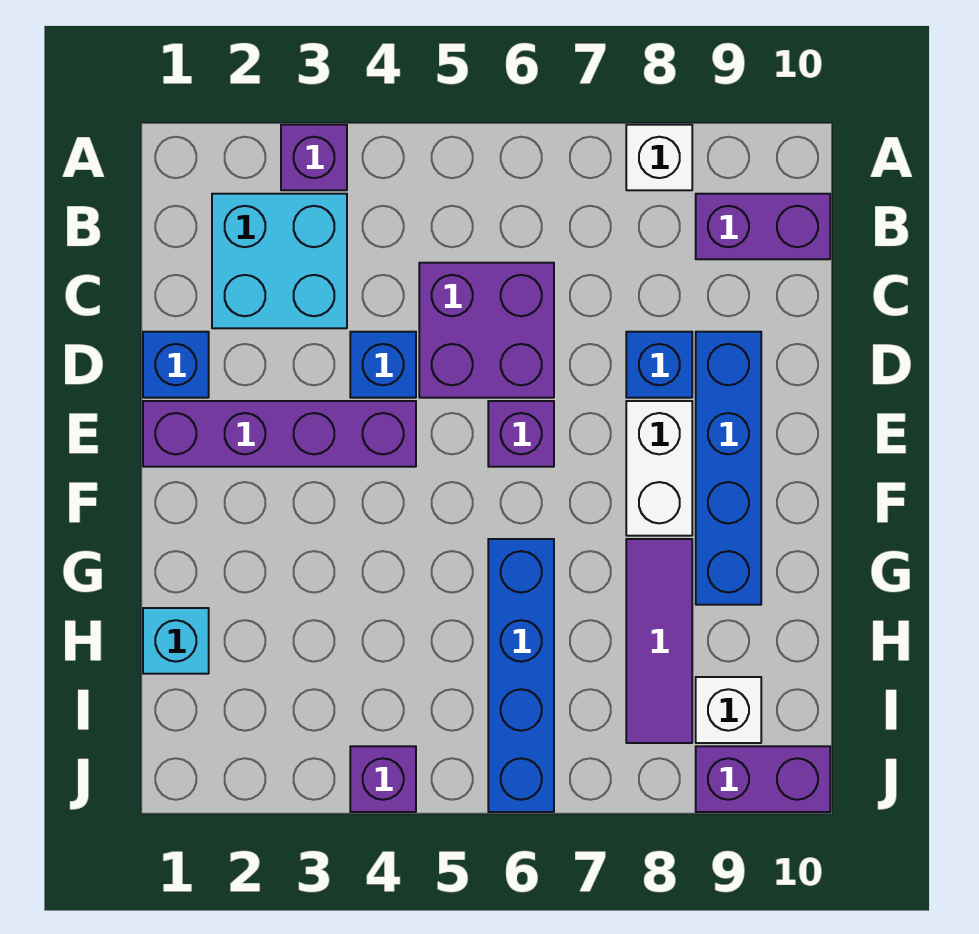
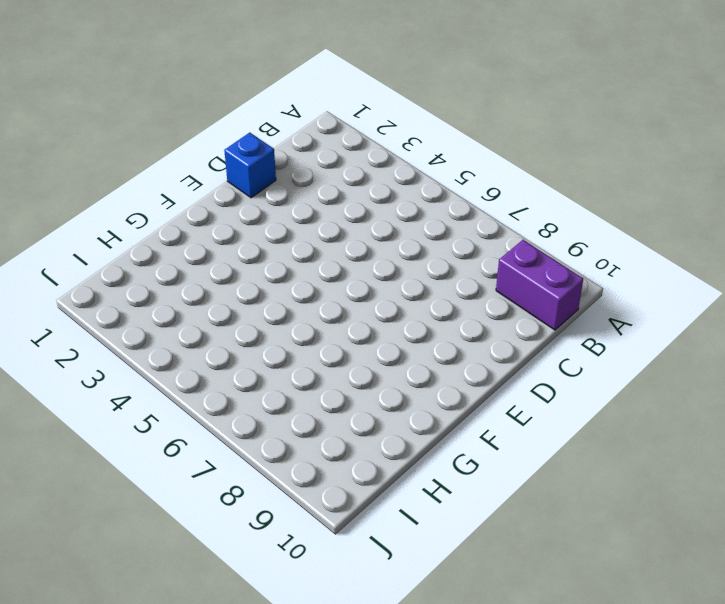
none -> purple brick A3 level 1
none -> white brick A8 level 1
none -> cyan brick B2:C3 level 1

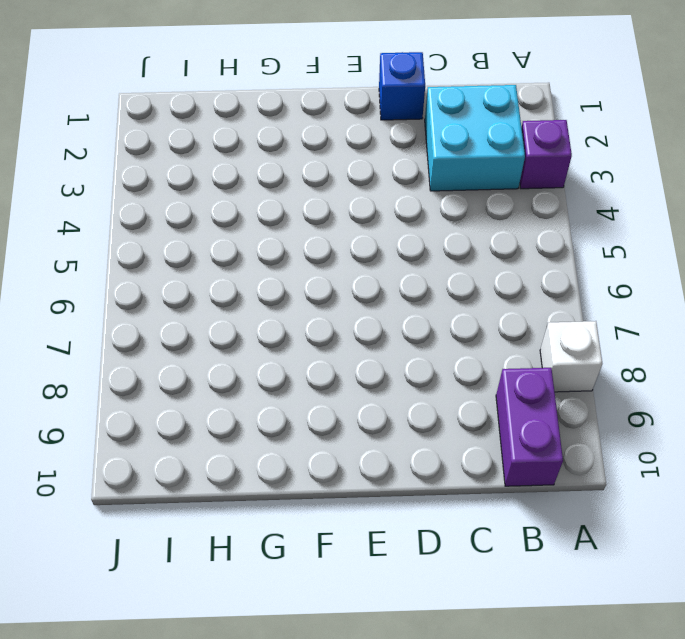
none -> purple brick C5:D6 level 1
none -> blue brick D4 level 1
none -> blue brick D8 level 1

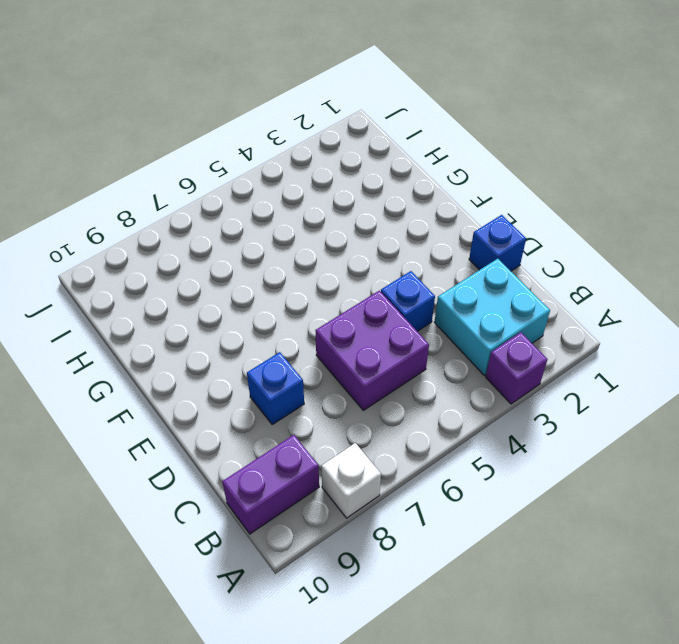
none -> blue brick D9:G9 level 1
none -> purple brick E1:E4 level 1
none -> purple brick E6 level 1

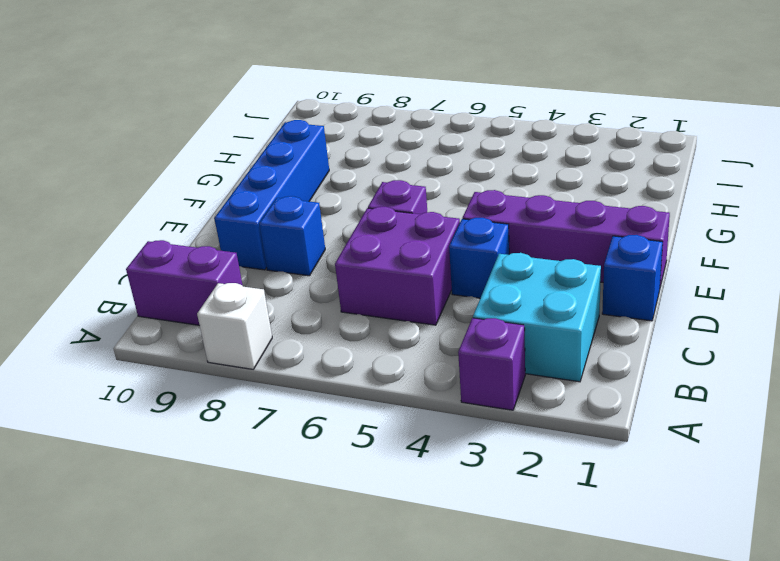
none -> white brick E8:F8 level 1
none -> blue brick G6:J6 level 1
none -> purple tile G8:I8 level 1

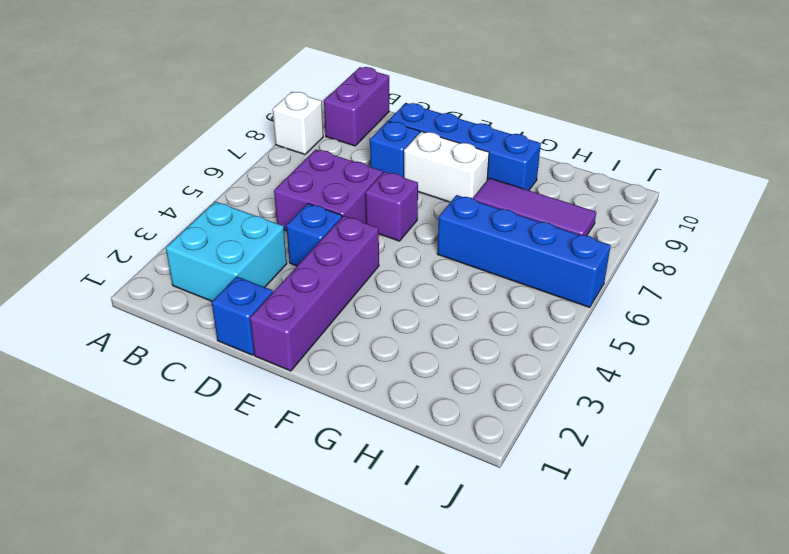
none -> purple brick A3 level 1
none -> cyan brick H1 level 1
none -> white brick I9 level 1

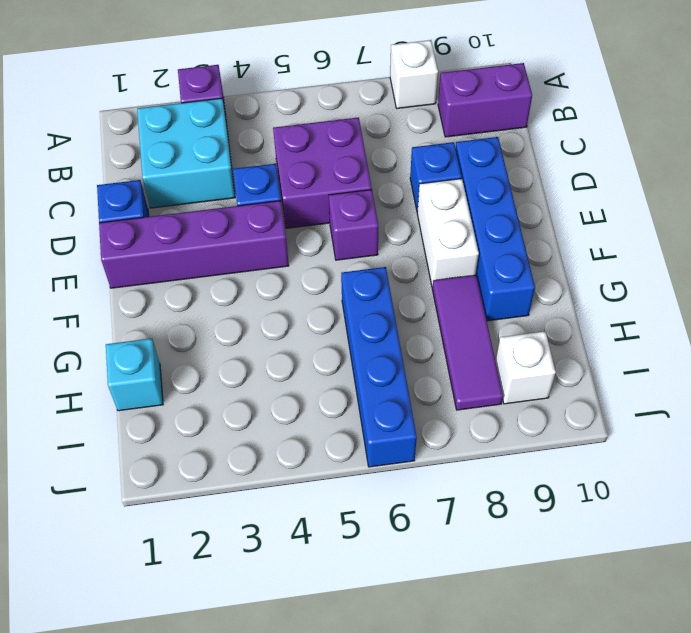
none -> purple brick J4 level 1
none -> purple brick J9:J10 level 1

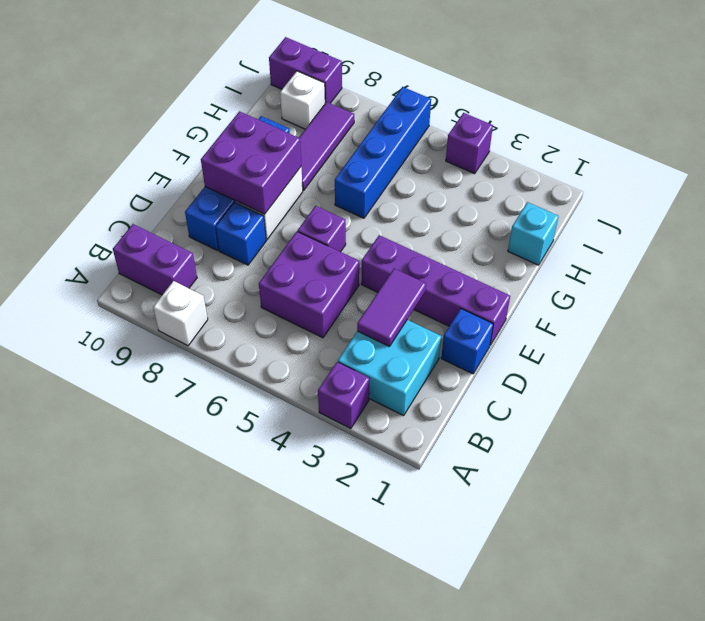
purple tile C3:D3 level 2 -> none
purple brick E8:F9 level 2 -> none
none -> blue brick D4 level 1

